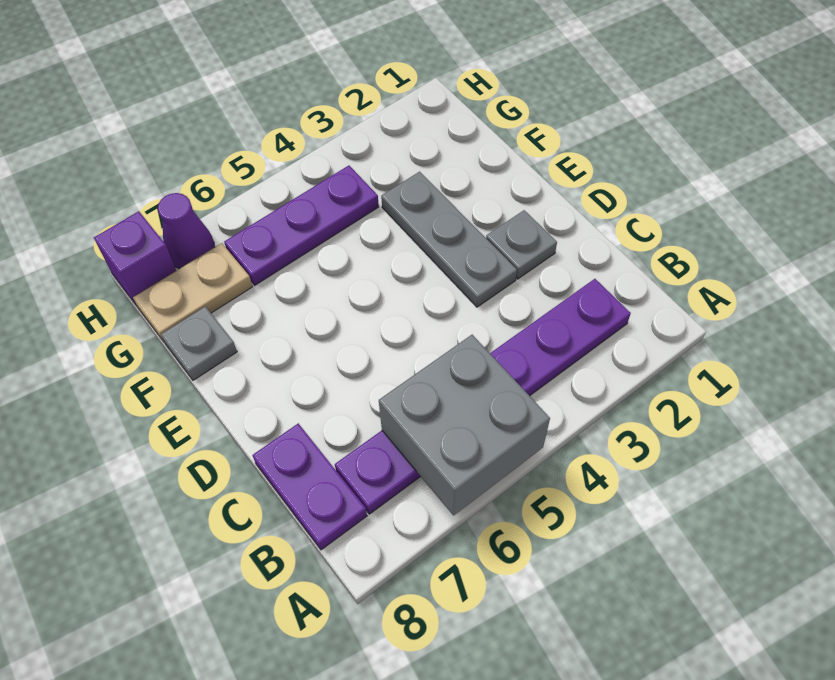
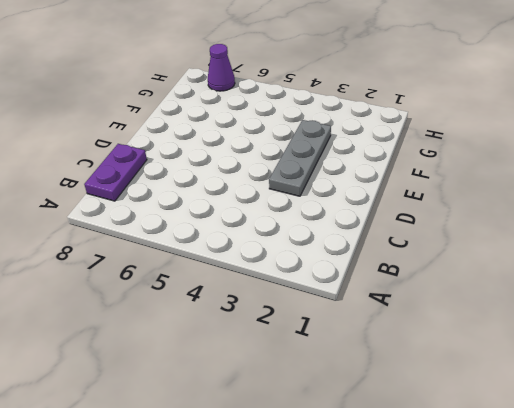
none -> purple plate B2:B7 level 1
none -> grey plate D2 level 1

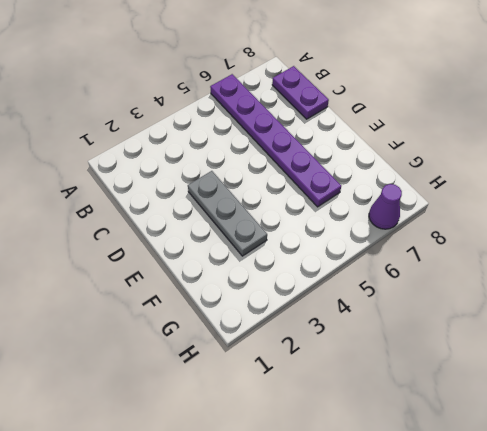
purple plate A6:F6 level 1 -> purple plate B2:B7 level 1
none -> grey plate D2 level 1
none -> grey plate F8 level 1

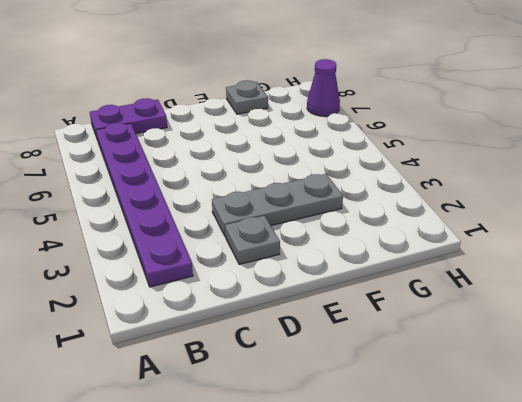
none -> purple plate G4:G6 level 1
none -> tan plate G7:G8 level 1

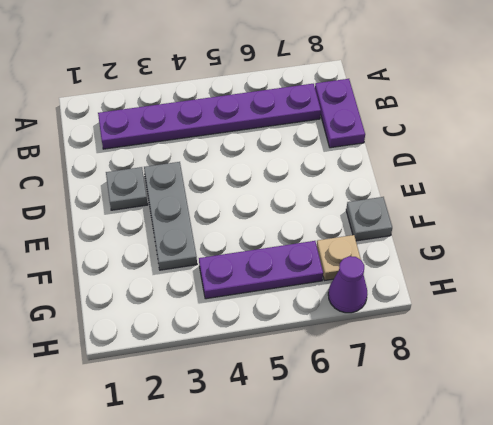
tan plate G7 level 1 -> tan plate G7:G8 level 1
none -> purple brick H8 level 1
none -> grey brick A5:B6 level 2

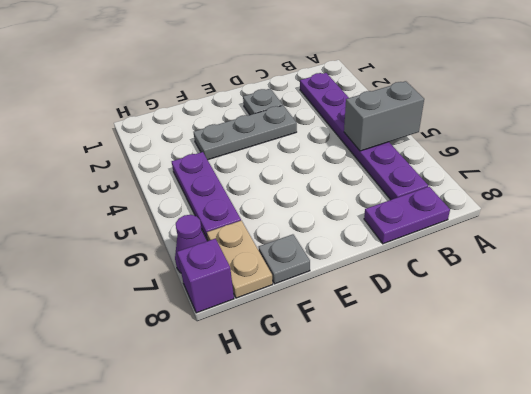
grey brick A5:B5 level 2 -> grey brick A5:B6 level 2

